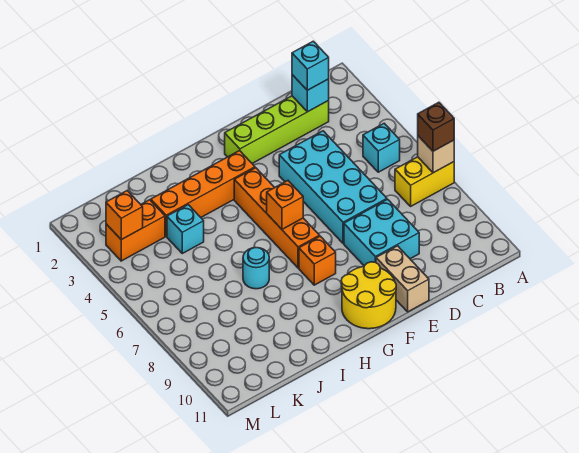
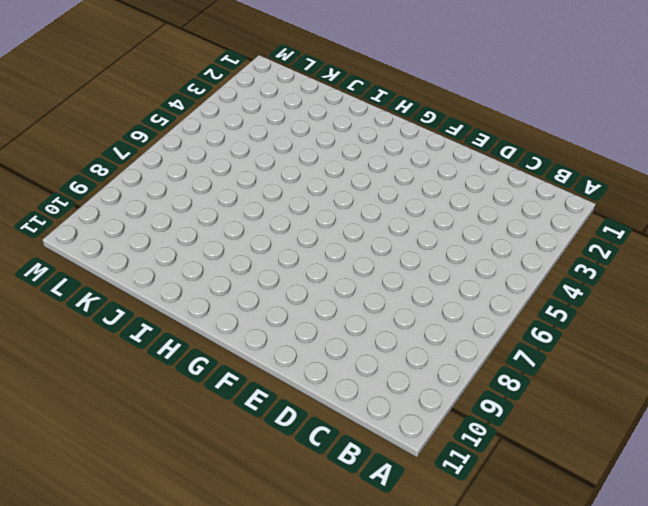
none -> yellow brick A7:B7 level 1
none -> cyan brick B5 level 1
none -> lime brick C2:F2 level 1

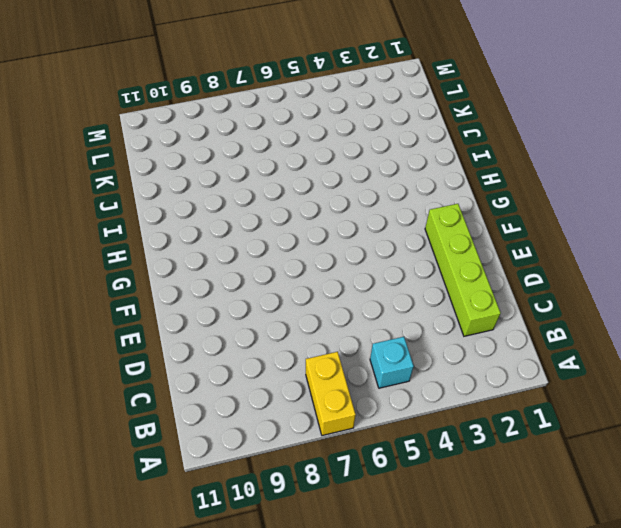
none -> cyan brick D4:E7 level 1
none -> cyan brick D8:E9 level 1
none -> tan brick E10:E11 level 1

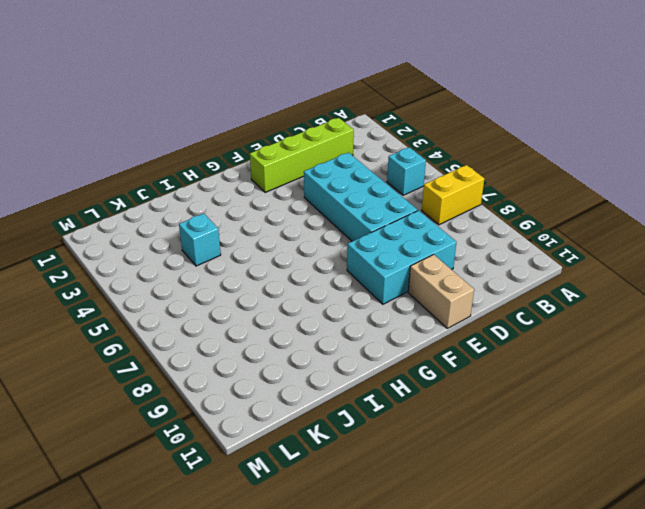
cyan brick D8:F9 level 1 -> cyan brick D8:E9 level 1
none -> yellow round brick F10:G11 level 1
none -> orange brick G3:J3 level 1
none -> orange brick G4:G7 level 1

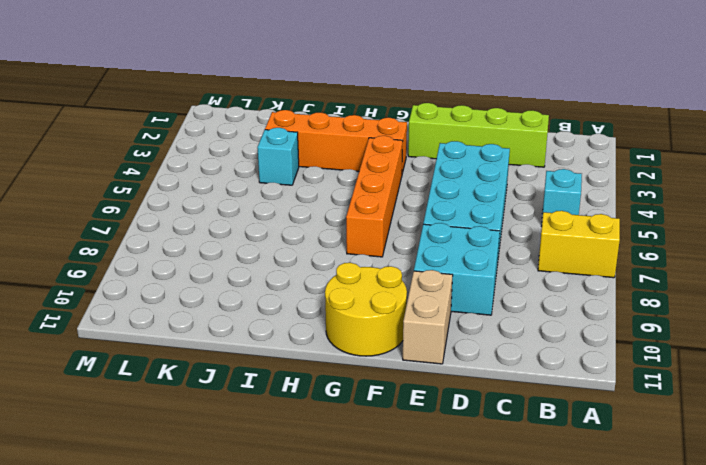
none -> orange brick G8 level 1
none -> cyan round brick I7 level 1
none -> orange brick K3:L3 level 1

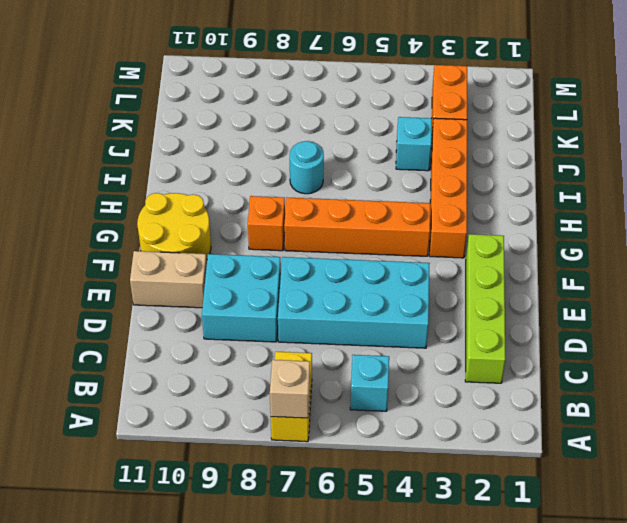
none -> cyan brick C2 level 2
none -> orange brick G6 level 2
none -> orange brick L3 level 2

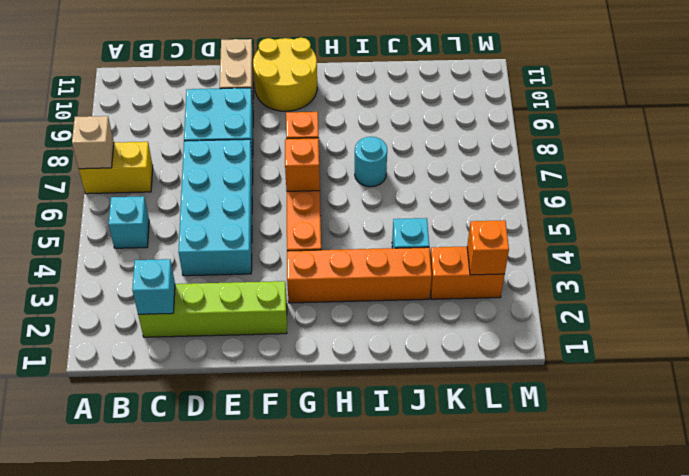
none -> brown brick A7 level 3
none -> cyan brick C2 level 3

